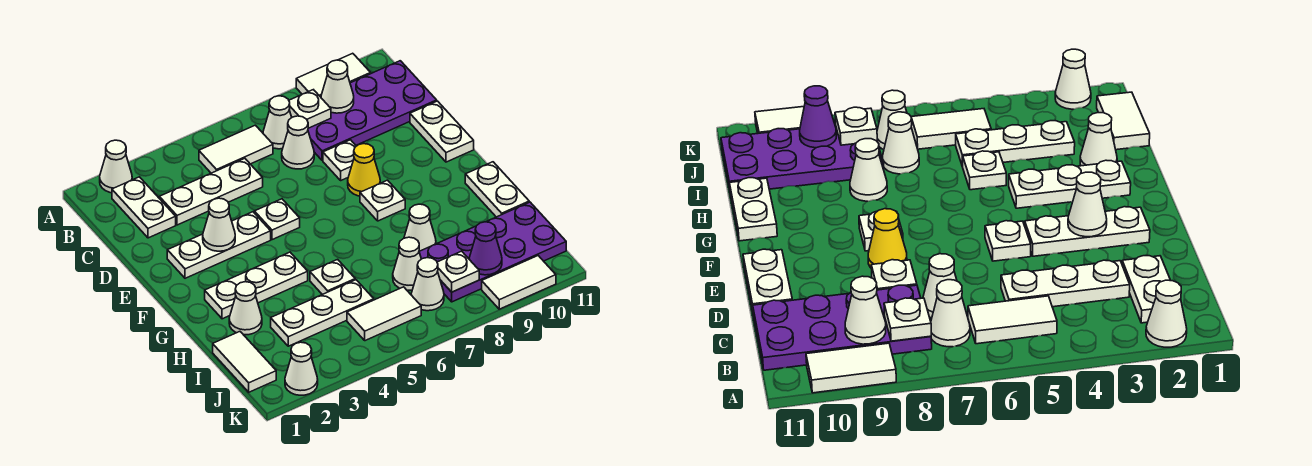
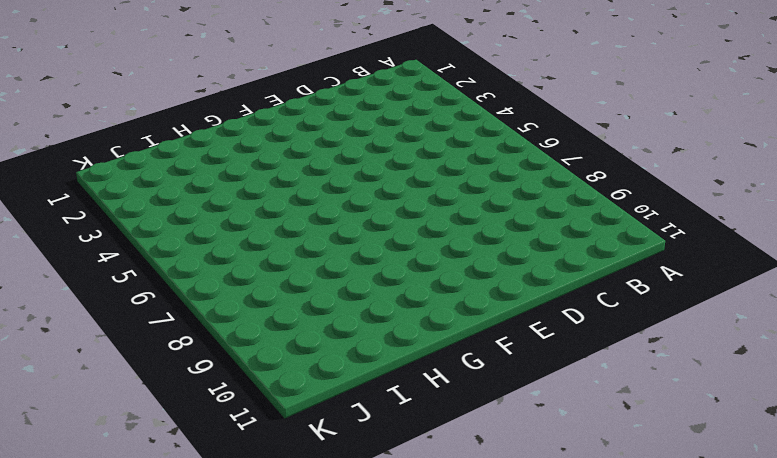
none -> white cone A2 level 1
none -> white tile A9:A10 level 1
none -> white plate B2:C2 level 1
none -> white tile B5:B6 level 1

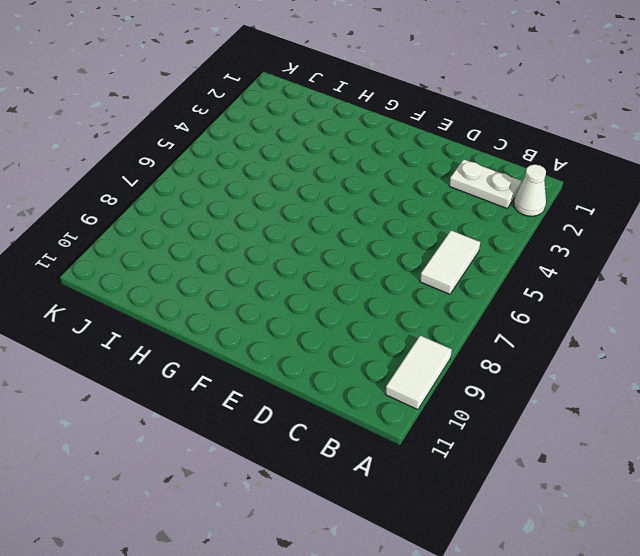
none -> white cone B7 level 1
none -> purple plate B8:C11 level 1
none -> white plate C3:C5 level 1
none -> white cone C7 level 1

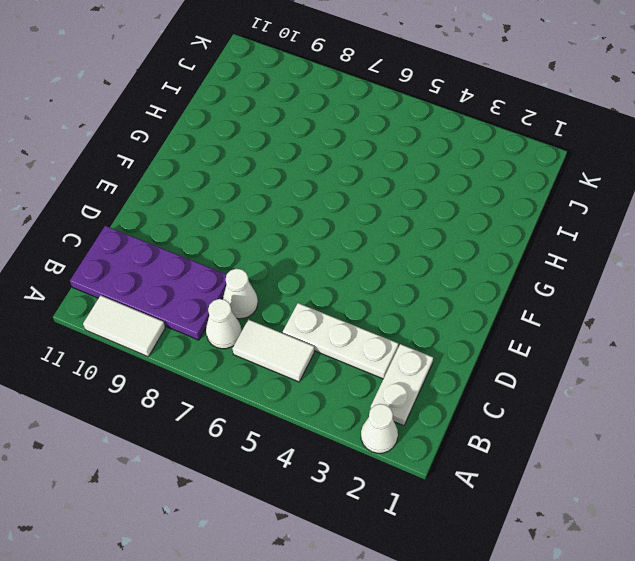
none -> white plate D8 level 1
none -> white plate D11:E11 level 1
none -> white plate E2:E4 level 1
none -> white plate E5 level 1

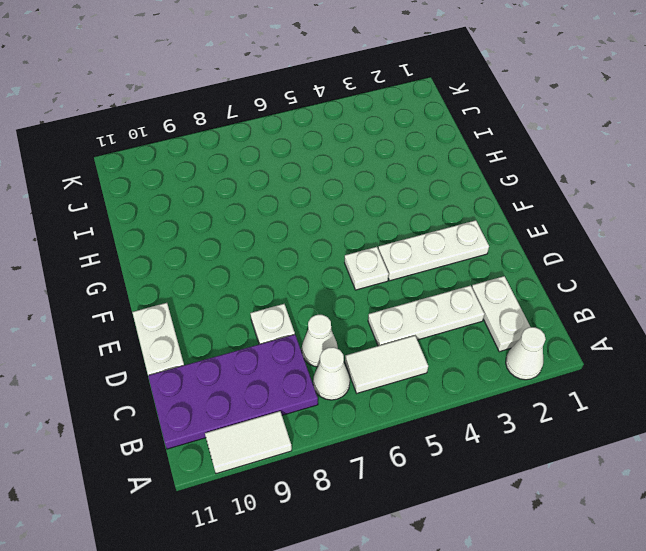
none -> yellow cone E8 level 1
none -> white plate F8 level 1
none -> white plate G2:G4 level 1
none -> white plate G11:H11 level 1

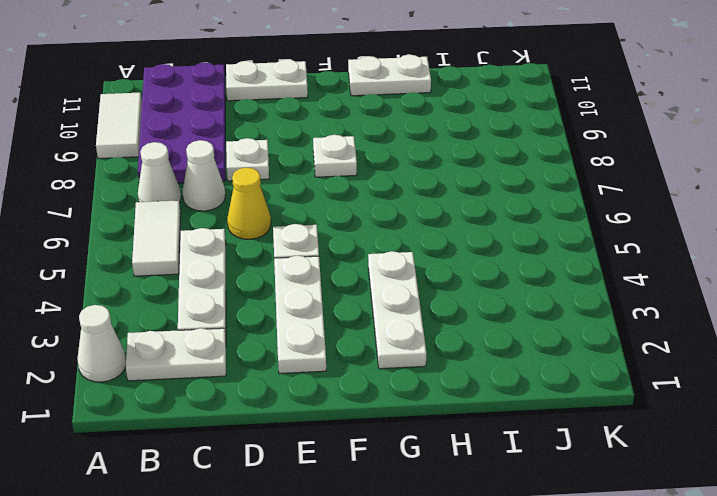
yellow cone D6 level 1 -> yellow cone E8 level 1
none -> white cone H2 level 1
none -> white plate H5 level 1
none -> white cone H8 level 1
none -> white tile I1:J1 level 1

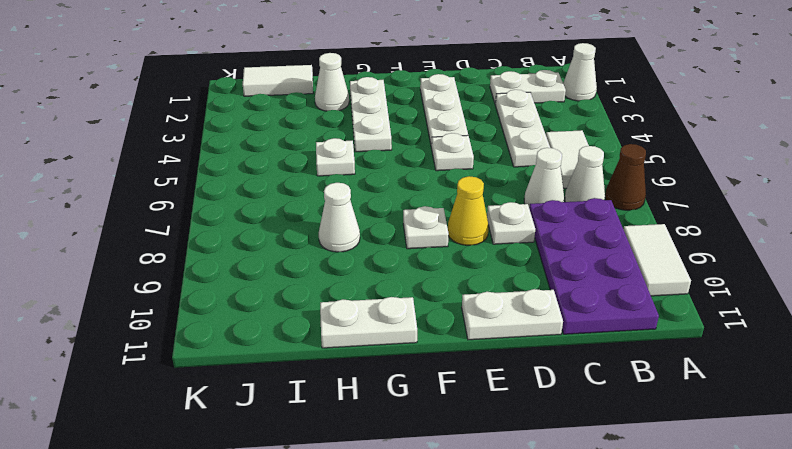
brown cone A7 level 1 -> none
none -> white plate I3:I5 level 1
none -> white cone I7 level 1
none -> purple plate I8:J11 level 1
none -> white tile J5:J6 level 1

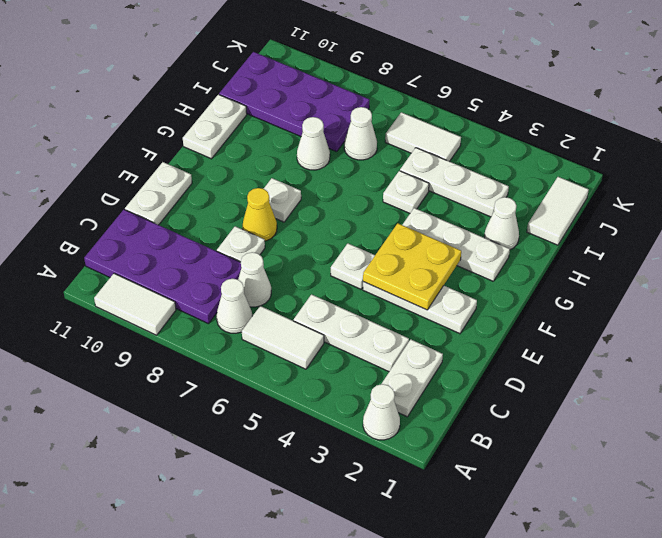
yellow plate E3:F4 level 2 -> white cone E3 level 2
none -> white cone J7 level 1
none -> white cone K2 level 1
none -> white tile K9:K10 level 1
none -> white plate B8 level 2

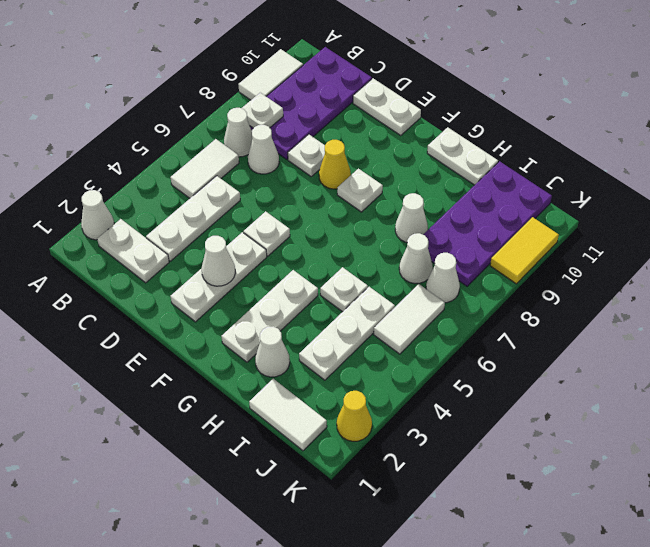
yellow cone K2 level 1 -> white cone K2 level 1
yellow tile K9:K10 level 1 -> white tile K9:K10 level 1
none -> white cone B9 level 2
none -> white plate J8 level 2
none -> purple cone J9 level 2

